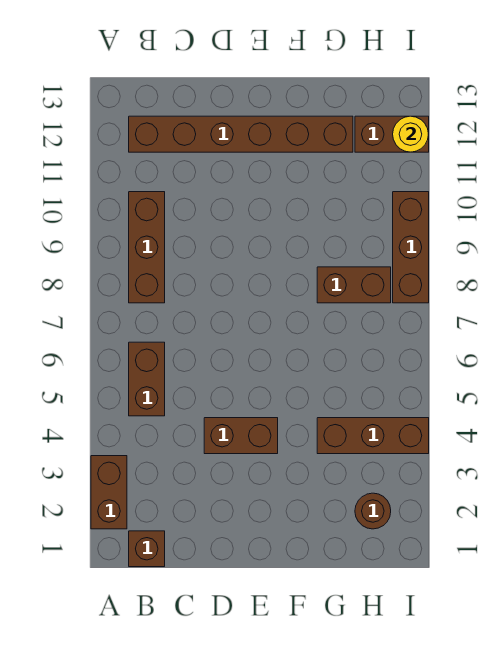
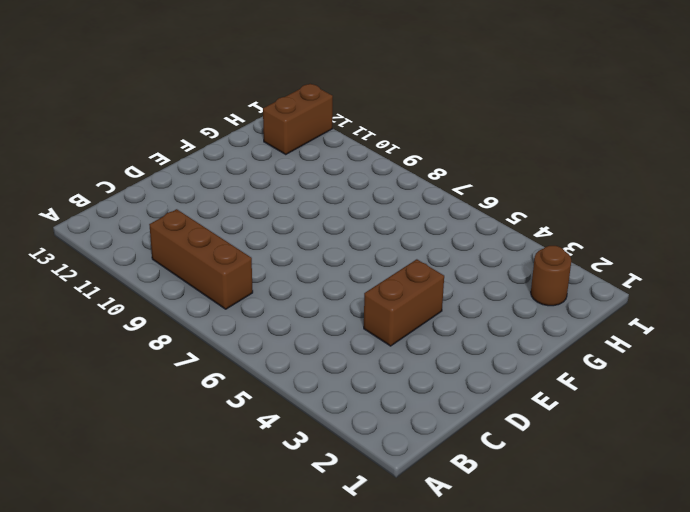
none -> brown brick A2:A3 level 1
none -> brown brick B1 level 1
none -> brown brick B5:B6 level 1

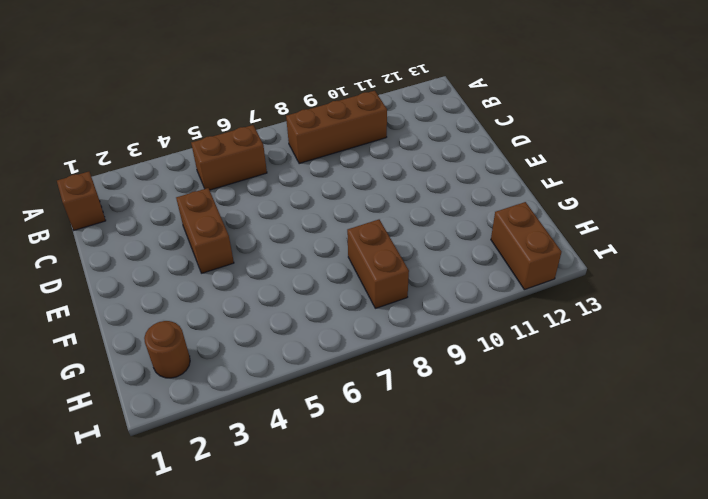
none -> brown brick A2:A3 level 1
none -> brown brick B12:G12 level 1
none -> brown brick G4:I4 level 1

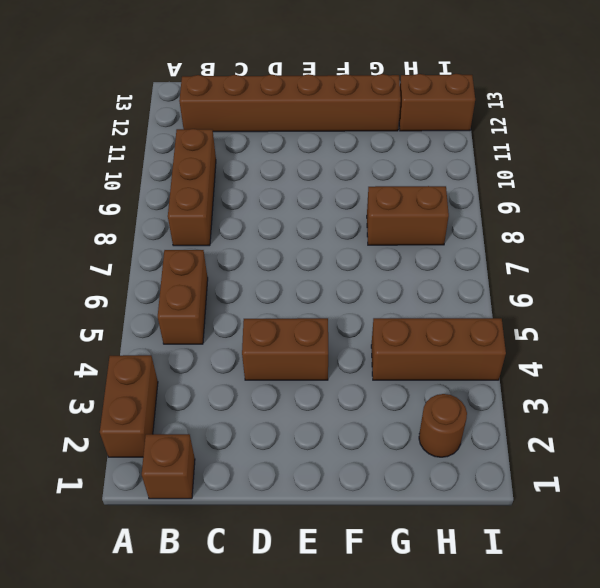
none -> brown brick I8:I10 level 1
none -> yellow round brick I12 level 2

